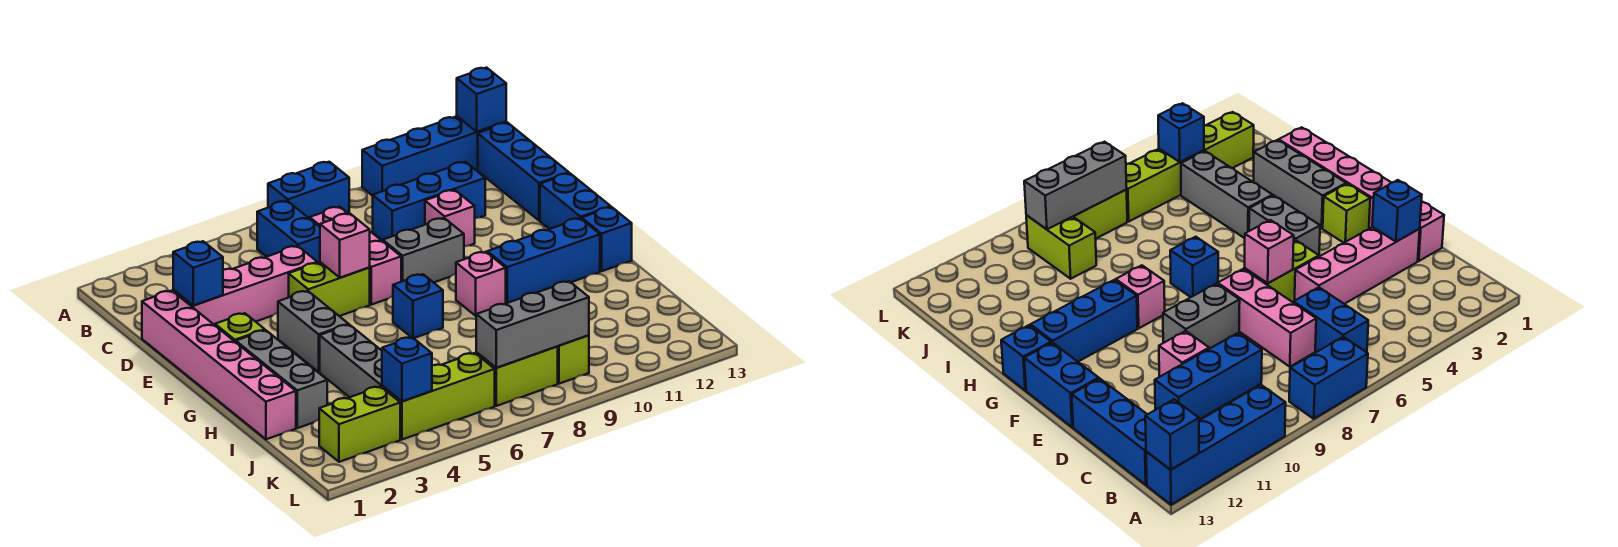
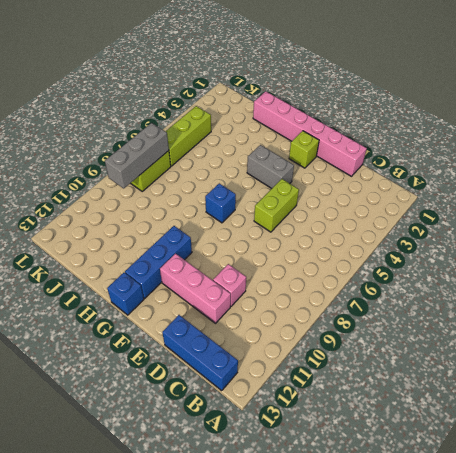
pink brick D11:F11 level 1 -> pink brick C7:E7 level 1
none -> blue brick A7:A8 level 1
none -> blue brick A10:A13 level 1
none -> blue brick B6:C6 level 1

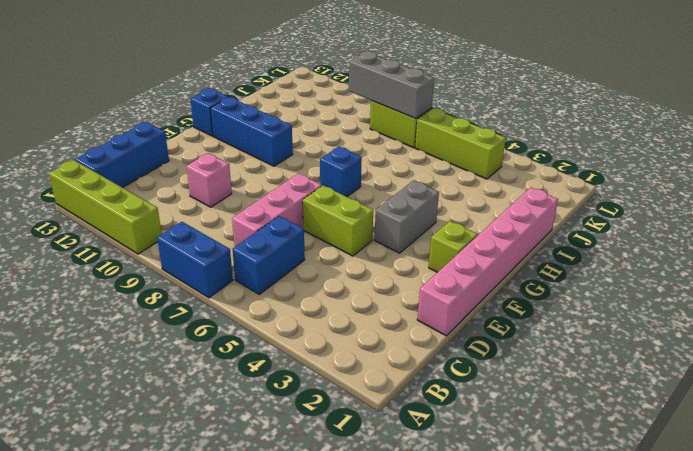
lime brick A10:A13 level 1 -> blue brick A10:A13 level 1
none -> blue brick C9:C11 level 1
none -> pink brick D2:D5 level 1
none -> grey brick E8:E9 level 1

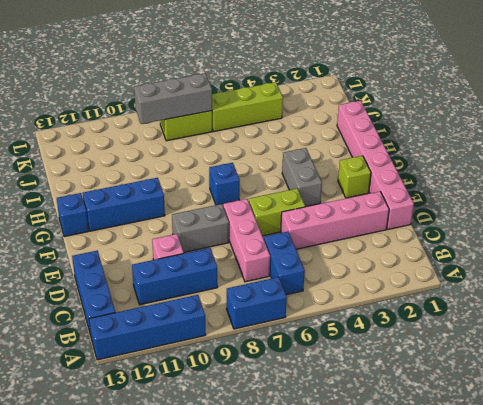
none -> blue brick E13:F13 level 1
none -> grey brick G2:I2 level 1
none -> pink brick G9 level 1

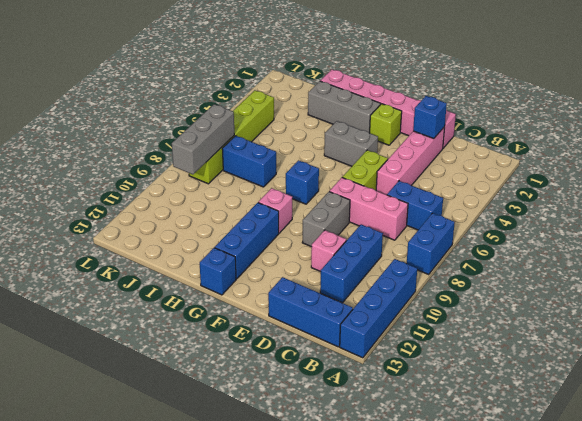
blue brick I7:J7 level 1 -> blue brick E13:F13 level 1
none -> grey brick H4:J4 level 1
none -> lime brick J9:K9 level 1
none -> lime brick K2:K3 level 1

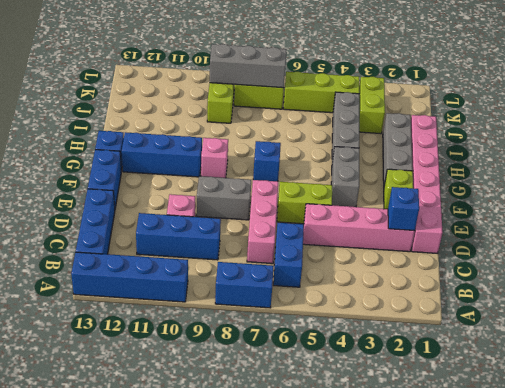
lime brick J3:K3 level 1 -> lime brick K2:K3 level 1
none -> blue brick A13 level 2
none -> pink brick E6 level 2
none -> blue brick K4 level 2

